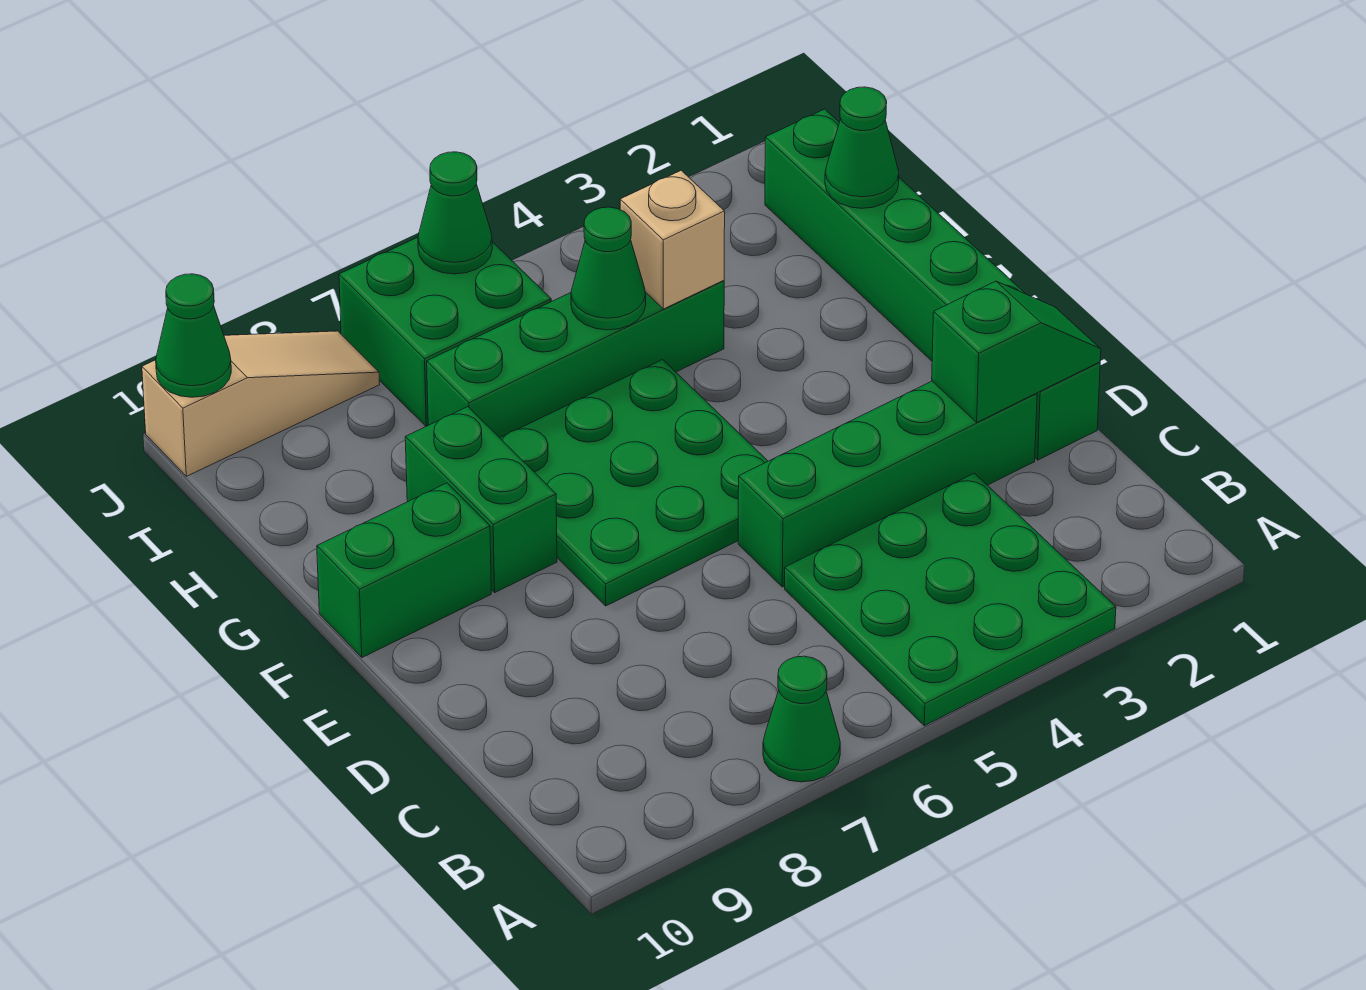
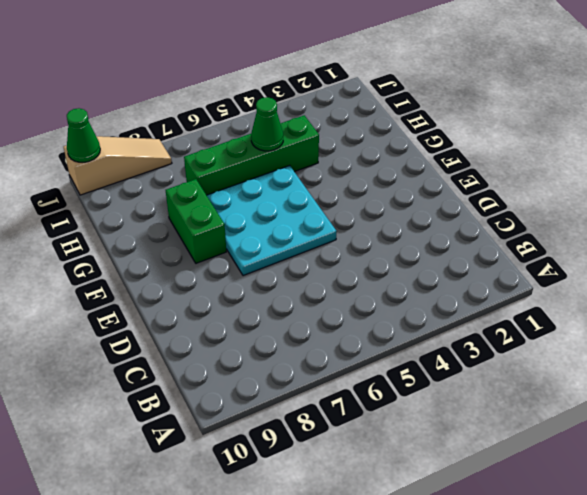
cyan plate E5:G7 level 1 -> green plate E5:G7 level 1
none -> green plate A3:C5 level 1
none -> green cone A7 level 1
none -> green brick D1:I1 level 1

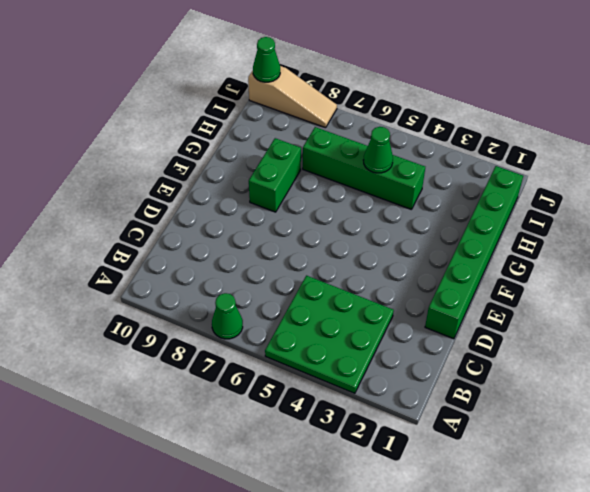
none -> green brick D2:D5 level 1
none -> green plate E5:G7 level 1
none -> green brick F9:F10 level 1

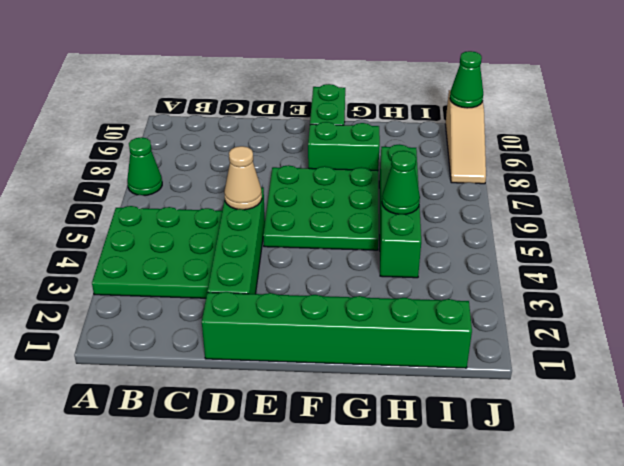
tan cone D5 level 2 -> none
none -> green brick I6:J7 level 1
none -> green slope D1:D2 level 2 top 2
none -> green cone H1 level 2

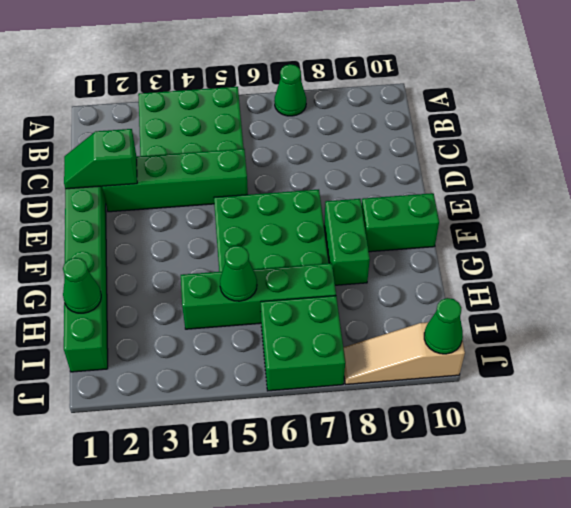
none -> tan brick H4 level 2
none -> green cone J6 level 2

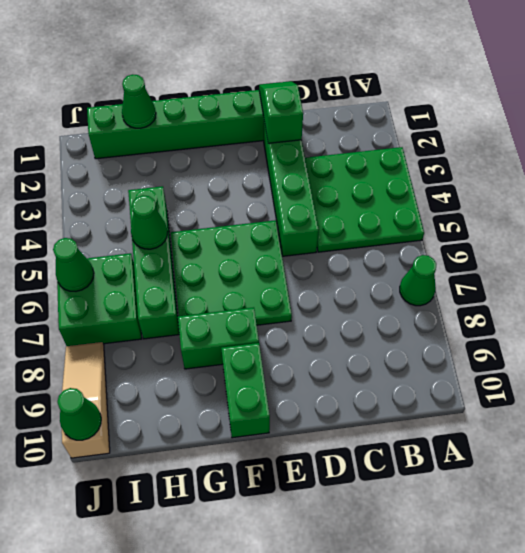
none -> tan brick H4 level 2

